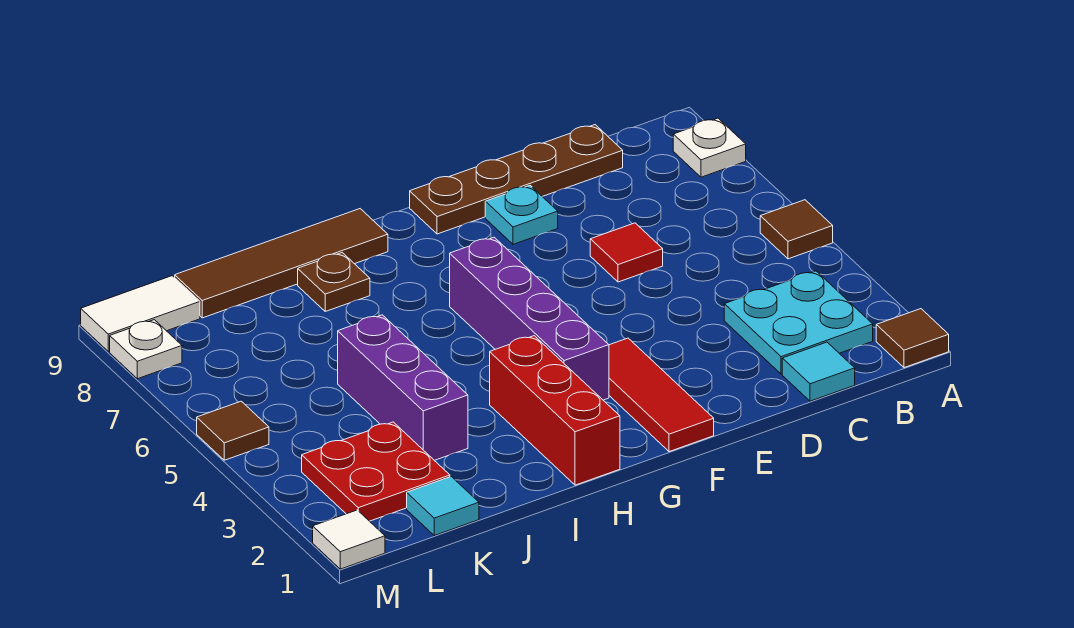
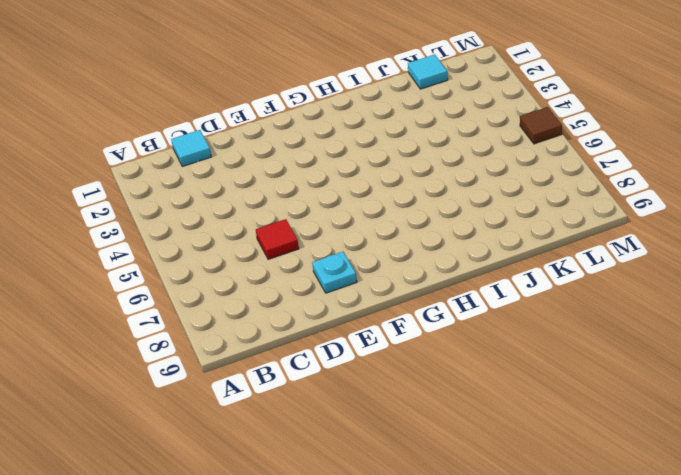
none -> brown tile A1 level 1
none -> brown tile A5 level 1
none -> white plate A8 level 1

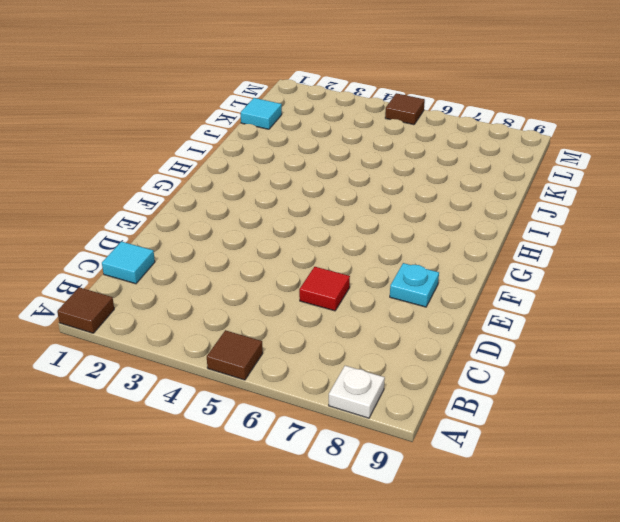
none -> cyan plate B2:C3 level 1
none -> brown plate C9:F9 level 1
none -> red tile F1:F3 level 1

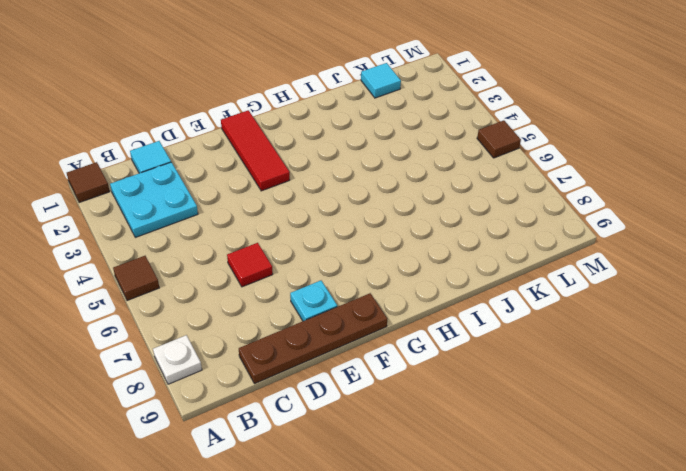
none -> purple brick G3:G6 level 1
none -> red brick H1:H3 level 1
none -> brown tile H9:K9 level 1

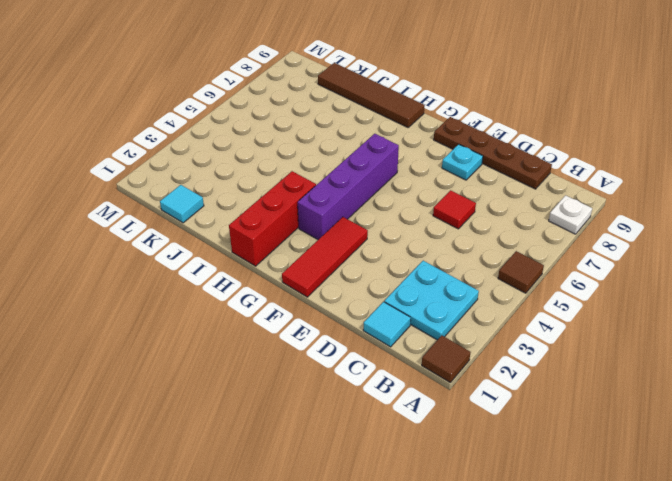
none -> brown plate I8 level 1
none -> purple brick J3:J5 level 1
none -> red plate K2:L3 level 1

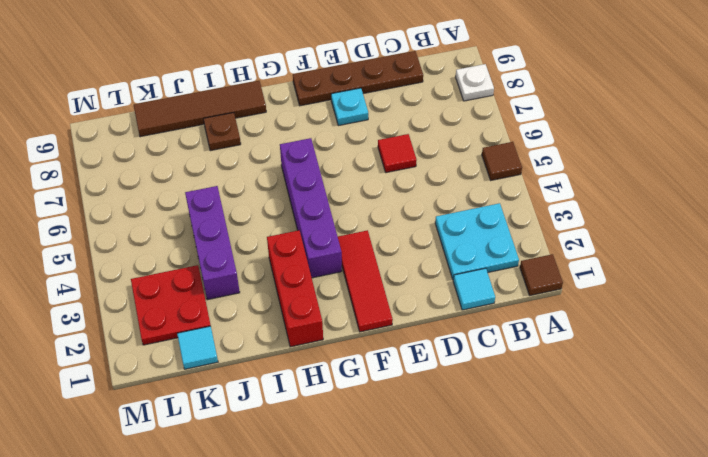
none -> white tile L9:M9 level 1
none -> white tile M1 level 1
none -> brown tile M5 level 1

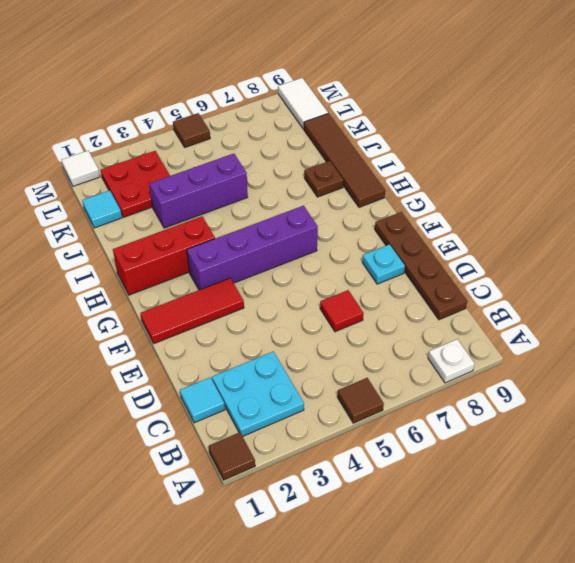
none -> white plate M8 level 1

